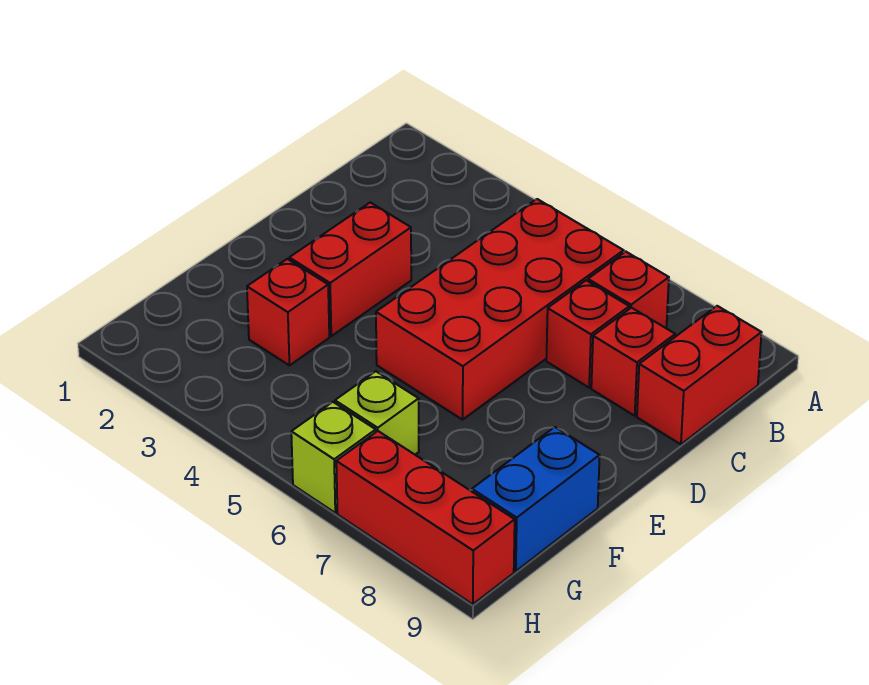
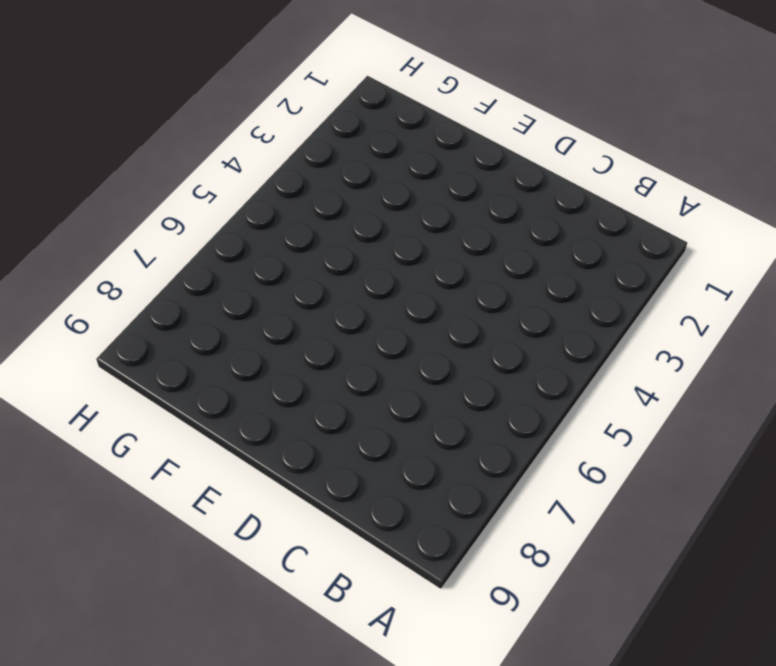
none -> red brick B5:E6 level 1
none -> red brick B7 level 1

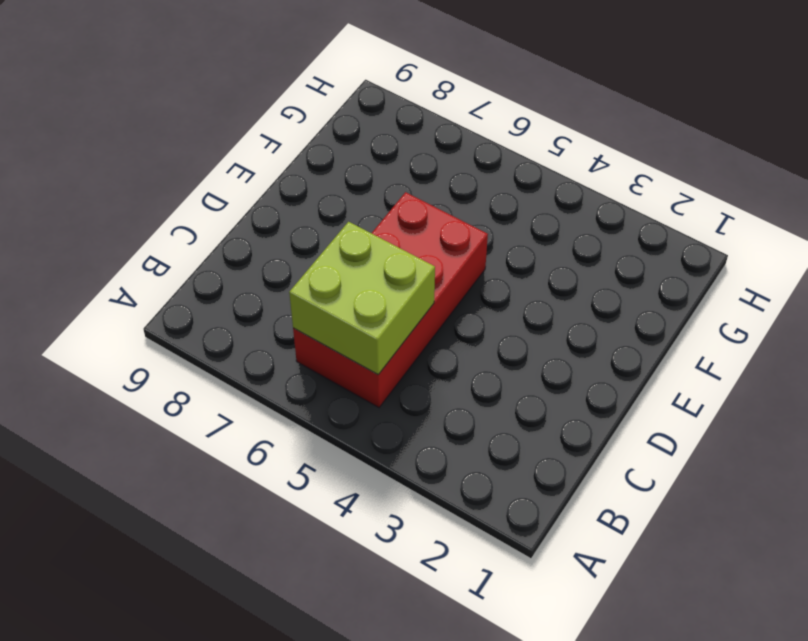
lime brick B5:C6 level 2 -> none
none -> red brick B7 level 1
none -> red brick B9:C9 level 1

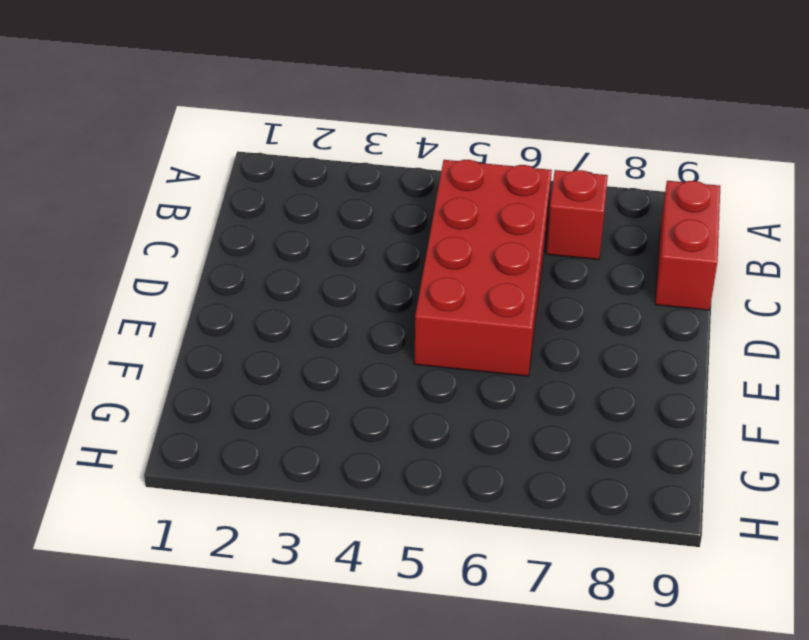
none -> red brick C7 level 1
none -> red brick C8 level 1

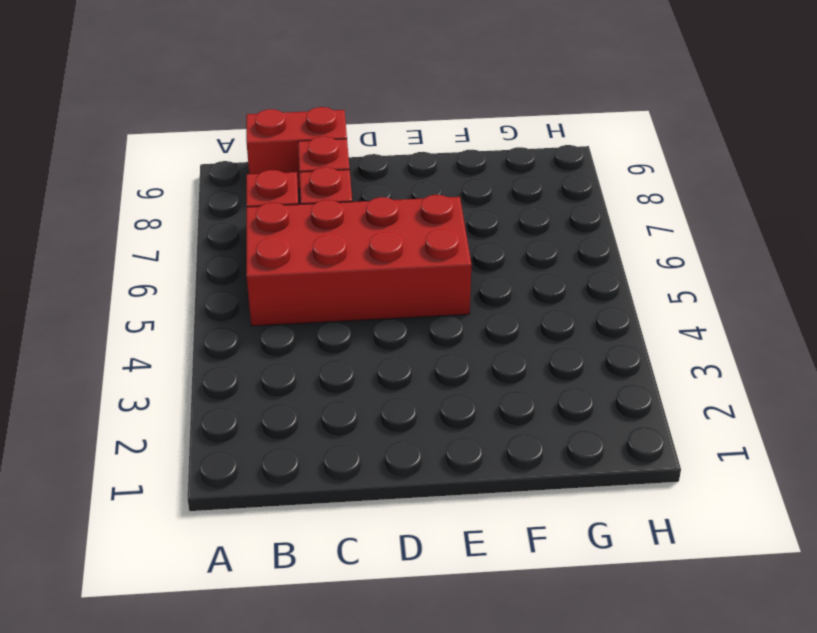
none -> red brick D3:E3 level 1
none -> red brick F3 level 1

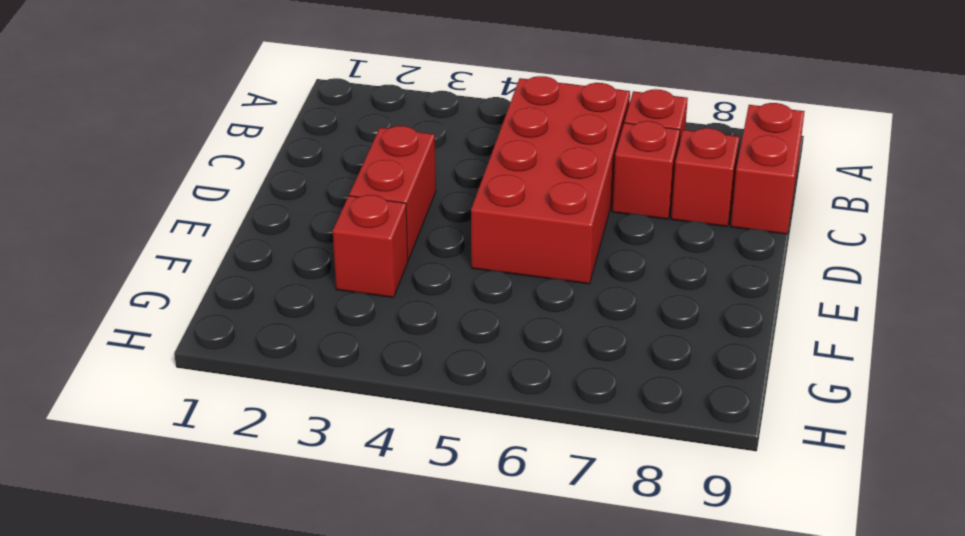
none -> blue brick F9:G9 level 1
none -> lime brick G6 level 1

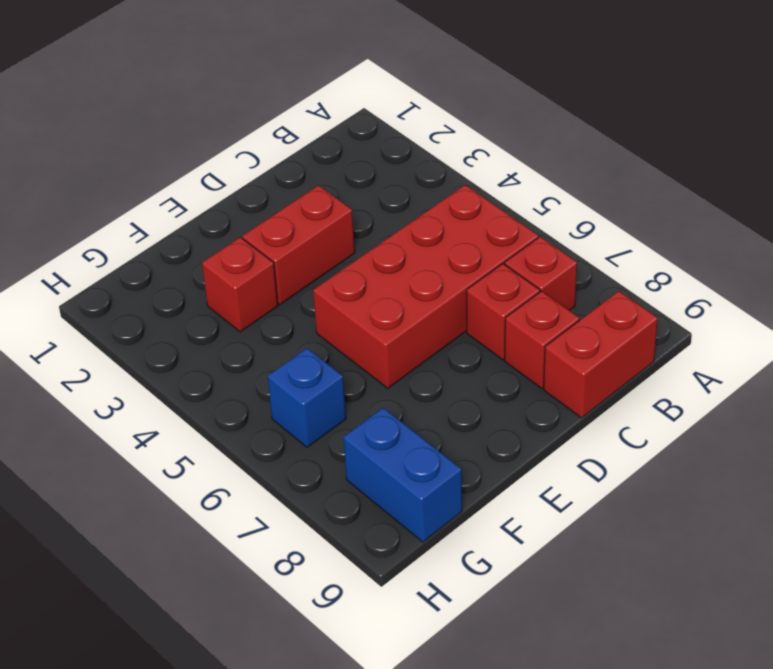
blue brick G6 level 1 -> lime brick G6 level 1
blue brick G8:G9 level 1 -> blue brick F9:G9 level 1
none -> lime brick H6 level 1
none -> red brick H7:H9 level 1

